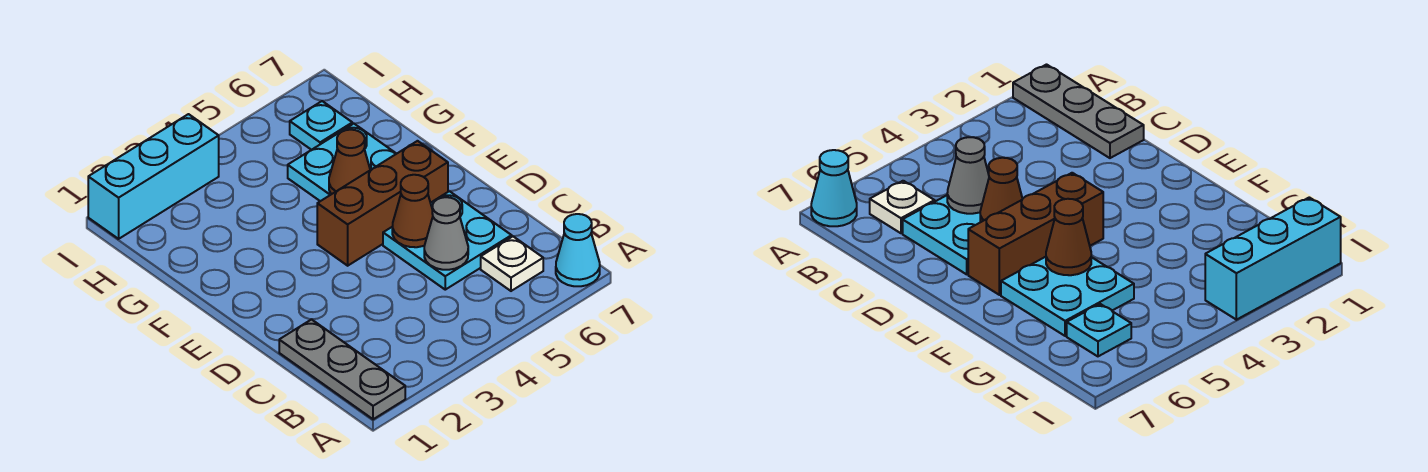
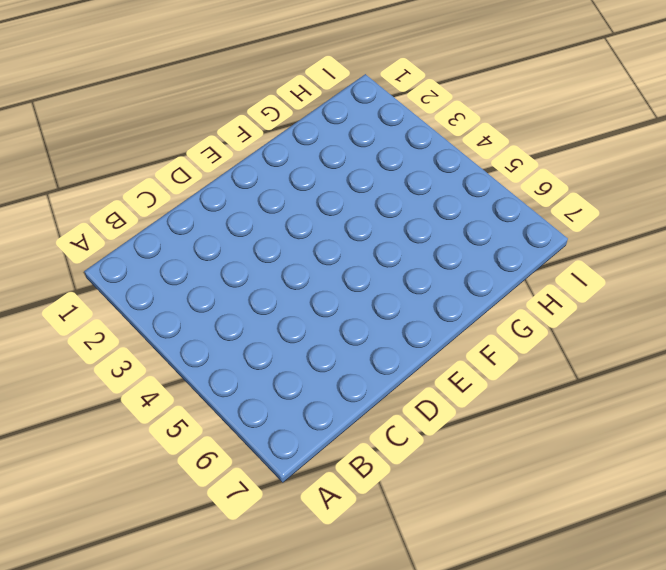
none -> grey plate A1:C1 level 1
none -> cyan cone A7 level 1

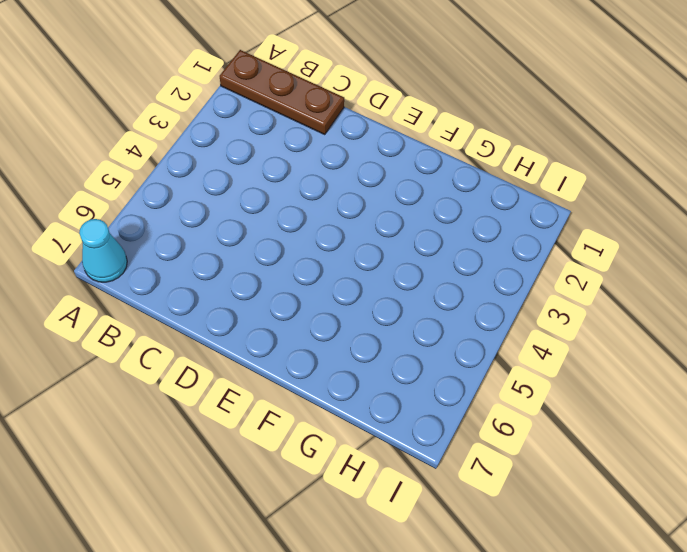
brown plate A1:C1 level 1 -> grey plate A1:C1 level 1
none -> white plate B6 level 1
none -> cyan plate C5:D6 level 1

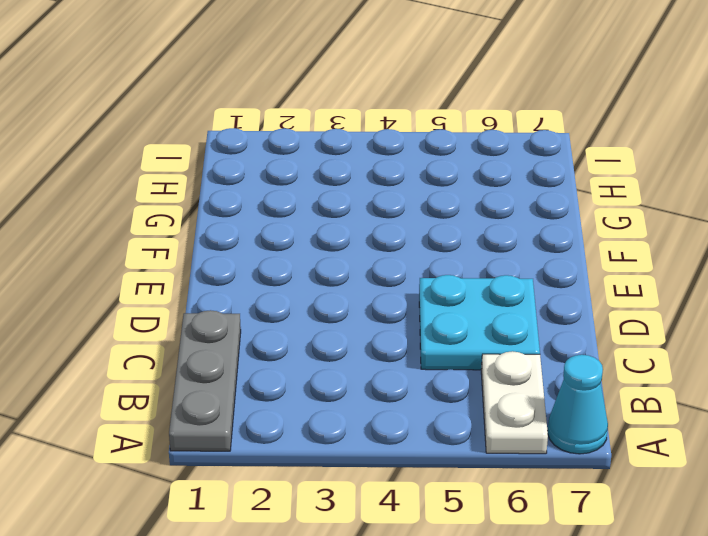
white plate A6:B6 level 1 -> white plate B6 level 1
none -> brown brick E4:E6 level 1
none -> cyan plate F5:G6 level 1

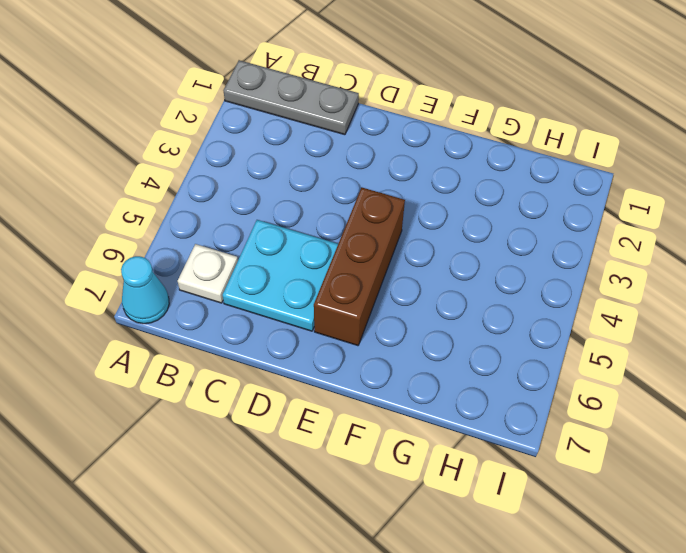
none -> cyan plate F5:G6 level 1
none -> cyan plate H6 level 1

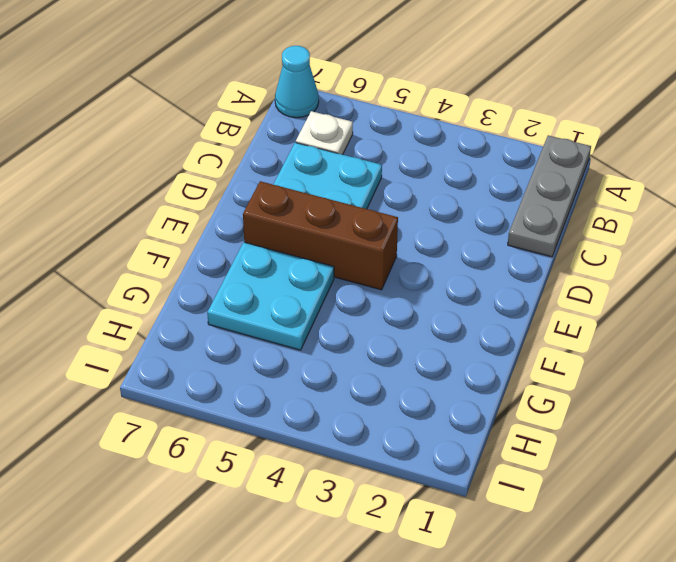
none -> cyan plate H6 level 1
none -> cyan brick I1:I3 level 1

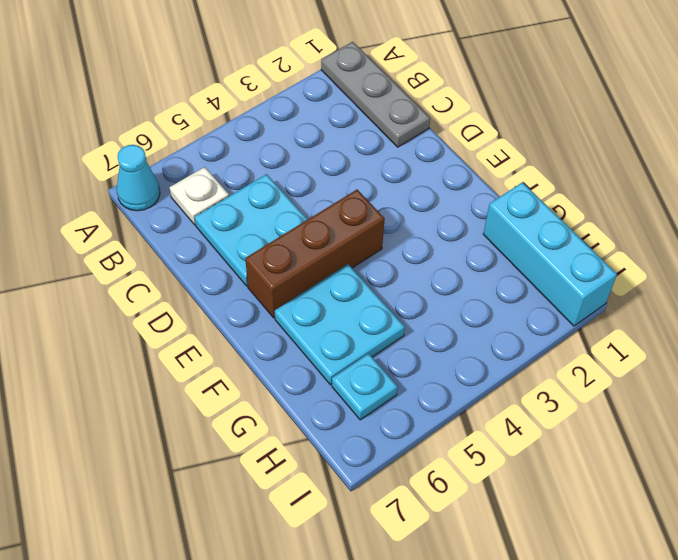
cyan brick G1:I1 level 1 -> cyan brick I1:I3 level 1
none -> grey cone C5 level 2
none -> brown cone D5 level 2

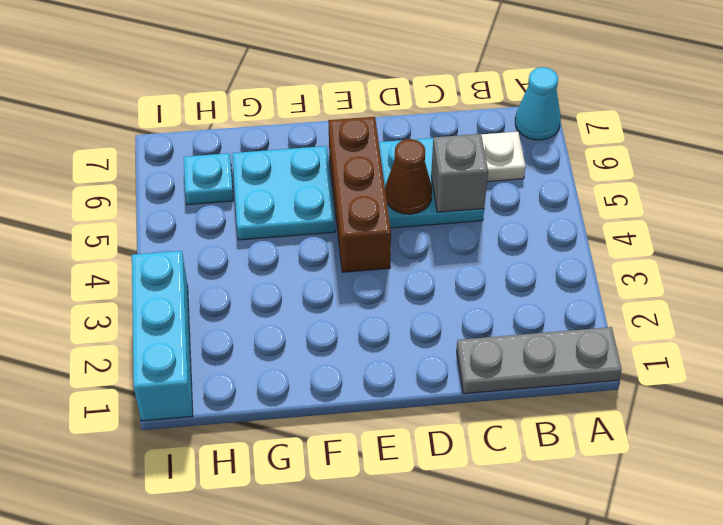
grey brick C5 level 2 -> grey cone C5 level 2
none -> brown cone F5 level 2

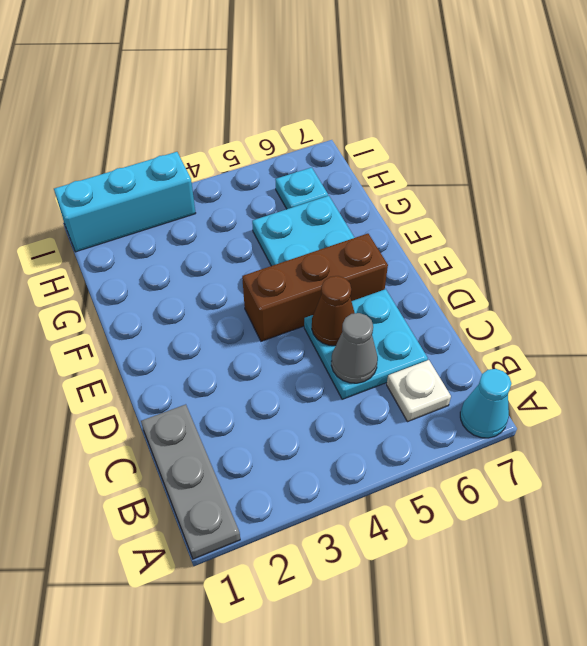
none -> brown cone F5 level 2

